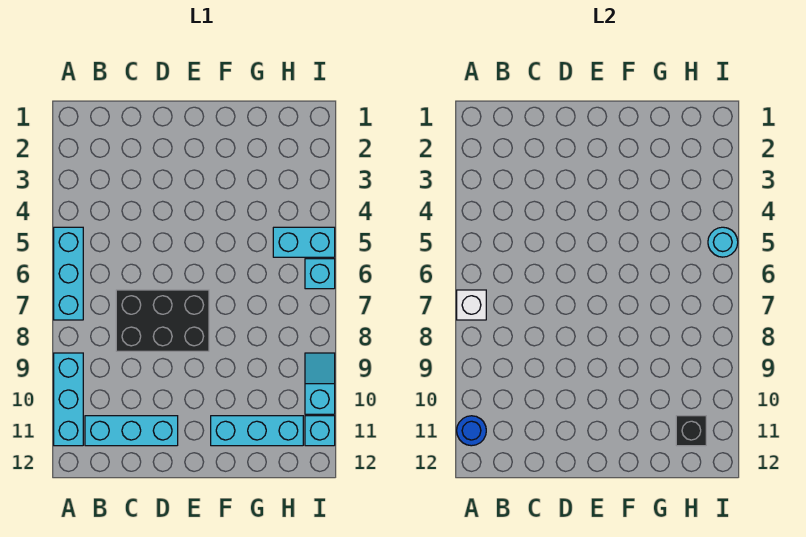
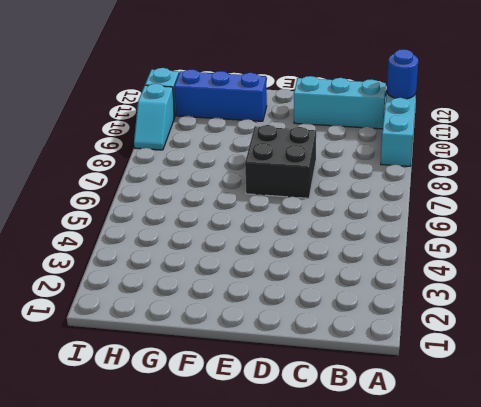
black brick D7:E8 level 1 -> black brick C7:E8 level 1
blue brick F11:H11 level 1 -> cyan brick F11:H11 level 1
none -> cyan brick A5:A7 level 1
none -> cyan brick H5:I5 level 1
none -> cyan brick I6 level 1

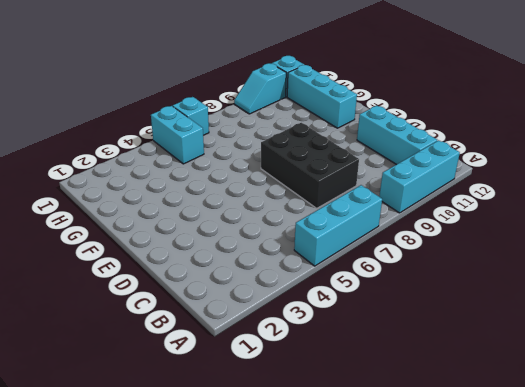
none -> white brick A7 level 2
none -> blue round brick A11 level 2
none -> black brick H11 level 2

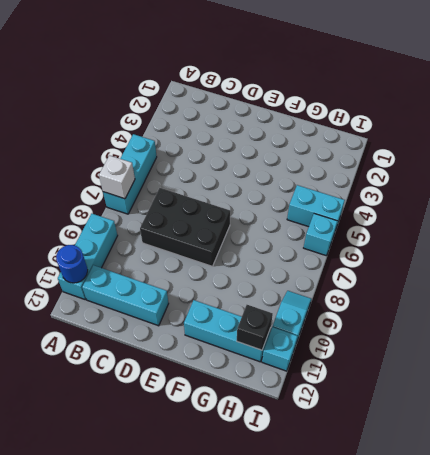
none -> cyan round brick I5 level 2

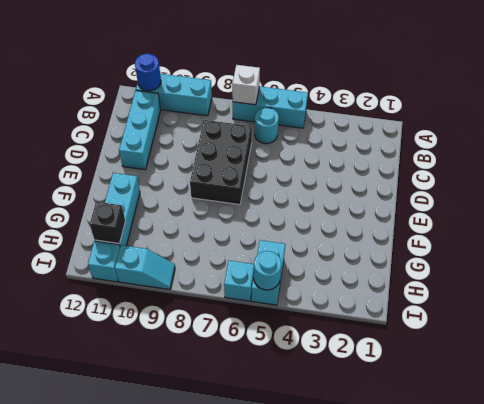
cyan round brick B6 level 1 -> none

